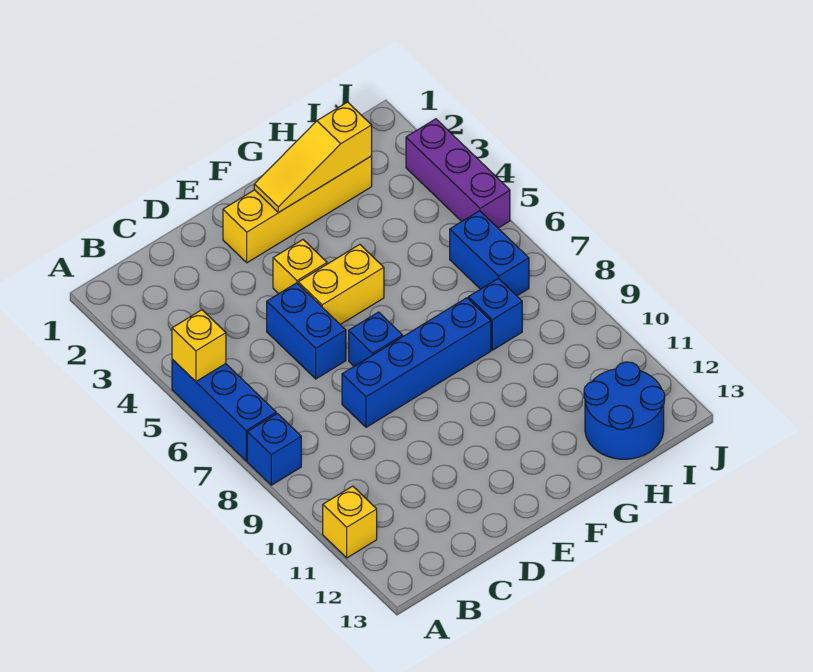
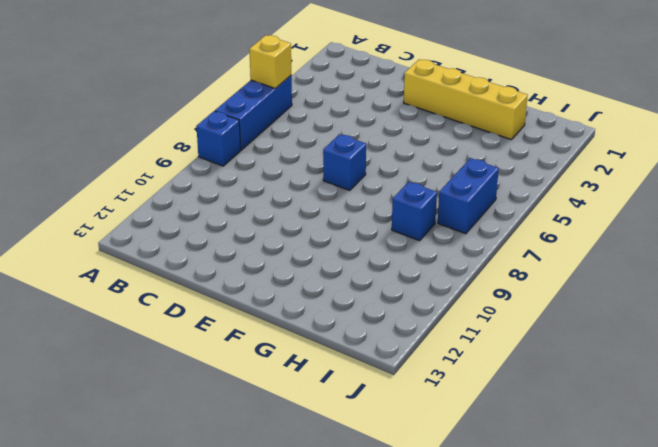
none -> yellow brick A11 level 1
none -> blue brick D5:D6 level 1
none -> blue brick D8:G8 level 1

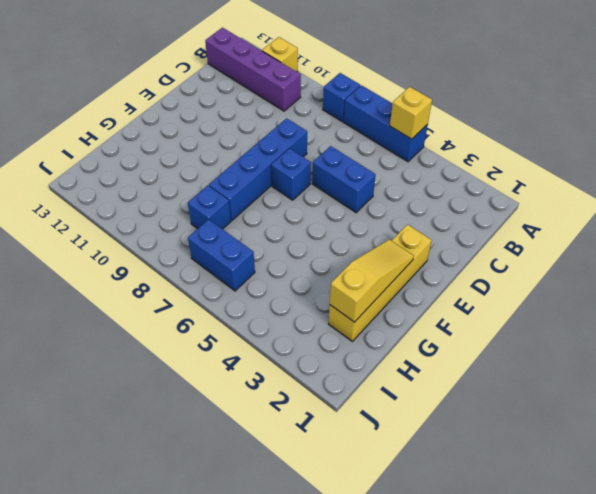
purple brick B10:B13 level 1 -> none
none -> yellow brick E4 level 1
none -> yellow brick E5:F5 level 1
none -> blue round brick H12:I13 level 1

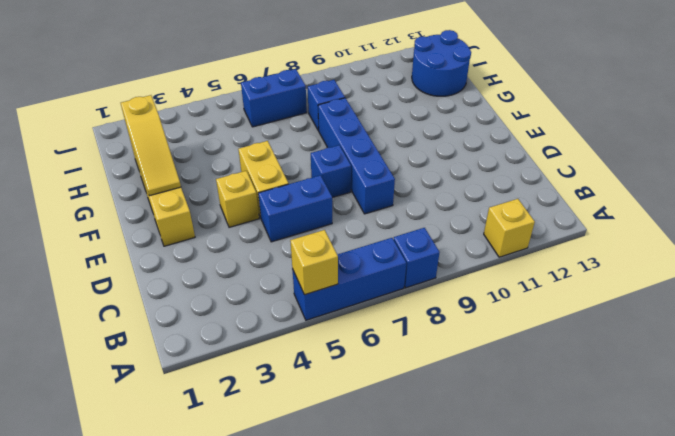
none -> purple brick J3:J5 level 1

